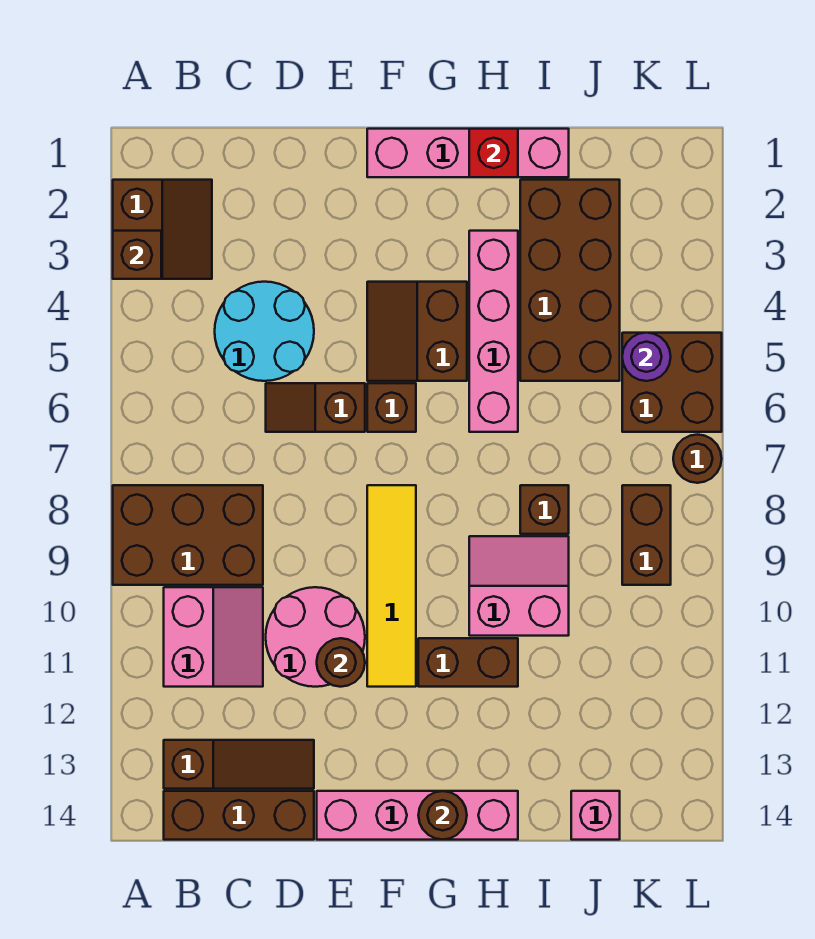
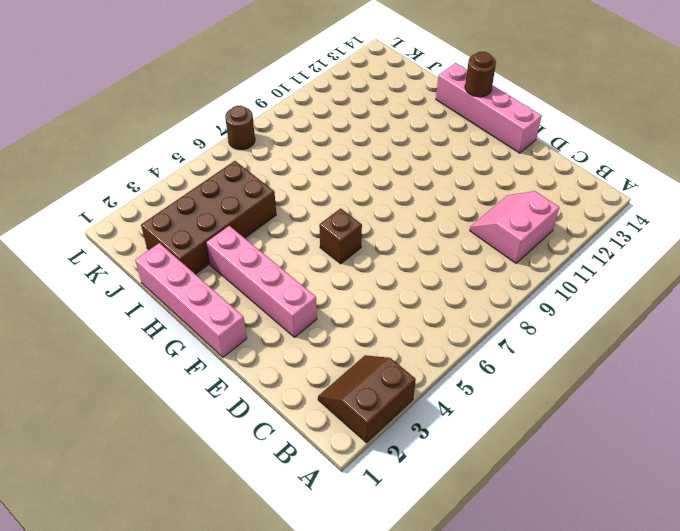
pink brick E3:H3 level 1 -> pink brick H3:H6 level 1
none -> brown brick A8:C9 level 1
none -> brown slope B13:D13 level 1 top B
none -> brown brick B14:D14 level 1

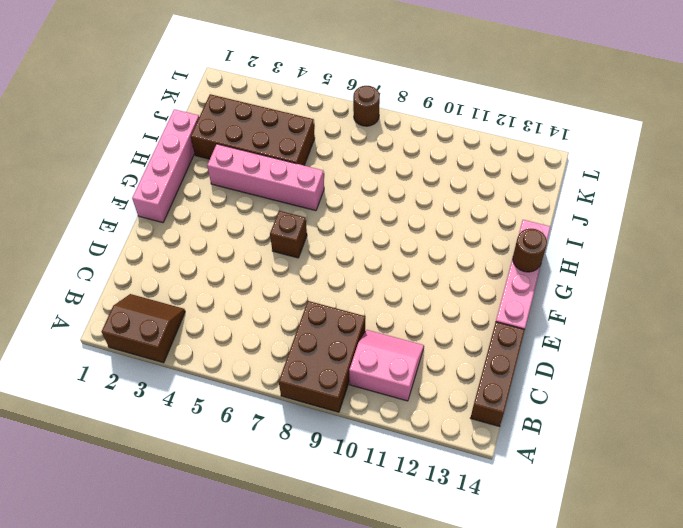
none -> brown slope B13:D13 level 1 top B
none -> cyan round brick C4:D5 level 1
none -> brown slope D6:E6 level 1 top E

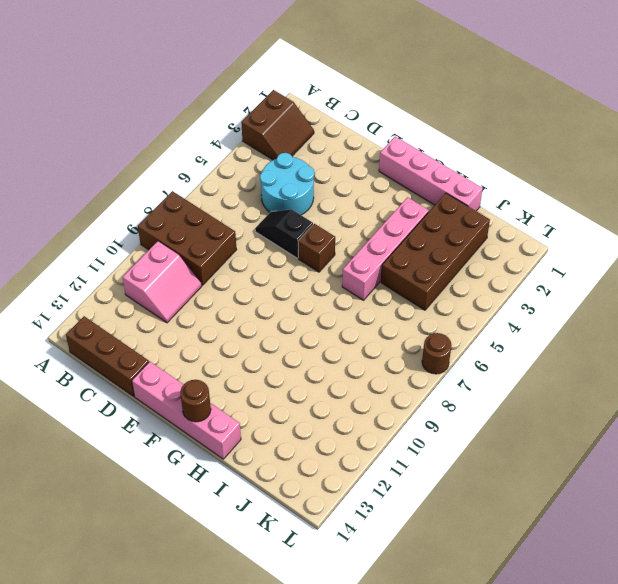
black slope D6:E6 level 1 top E -> brown slope D6:E6 level 1 top E
none -> brown slope B13:D13 level 1 top B
none -> pink round brick D10:E11 level 1
none -> brown slope F4:G5 level 1 top G

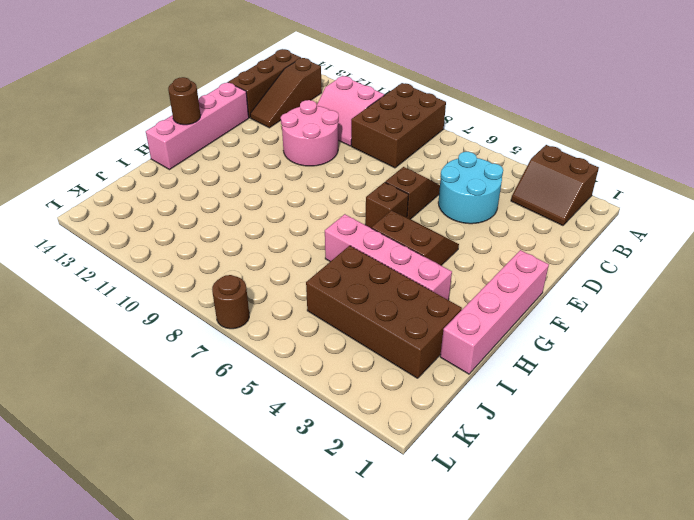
none -> yellow tile F8:F11 level 1
none -> brown brick G11:H11 level 1
none -> pink slope H9:I10 level 1 top 10

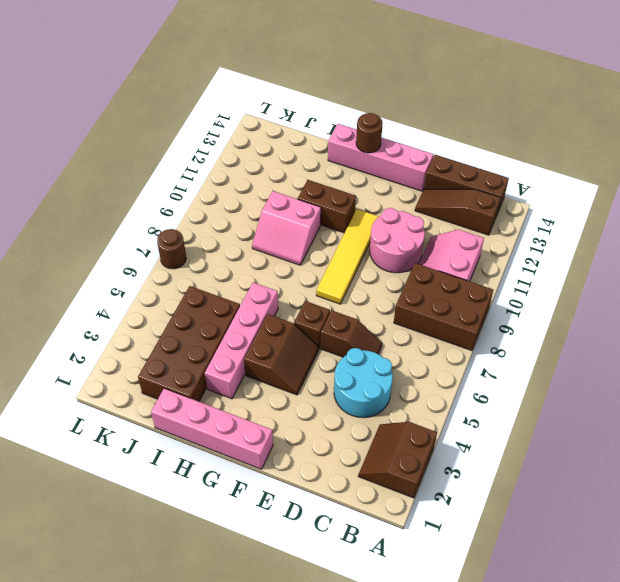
none -> brown brick I8 level 1
none -> pink brick J14 level 1
none -> brown brick K5:L6 level 1

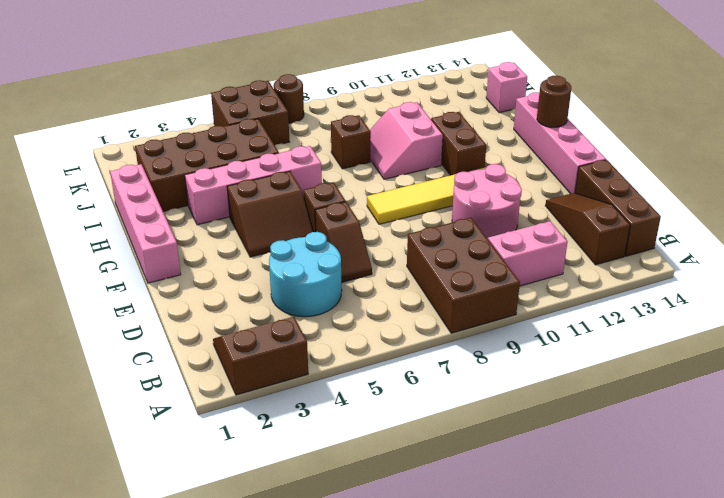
none -> brown brick K8:K9 level 1
none -> brown brick A3 level 2
none -> brown round brick E11 level 2

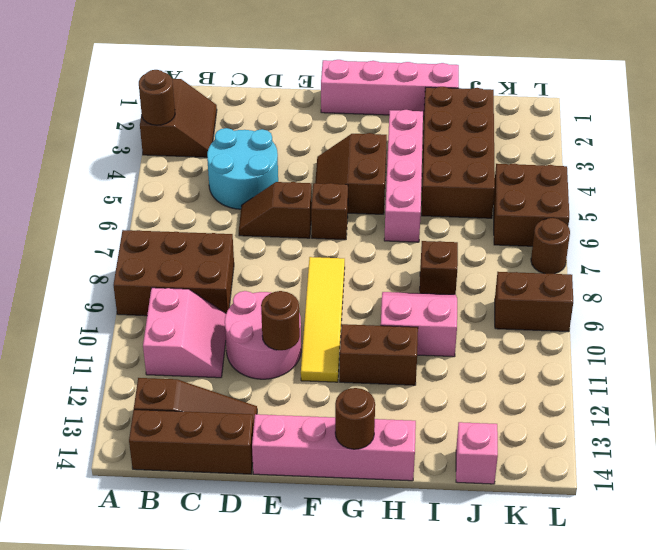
brown round brick A3 level 2 -> brown brick A3 level 2
brown brick K9:L9 level 1 -> brown brick K8:K9 level 1
none -> red brick H1 level 2
none -> purple round brick K5 level 2

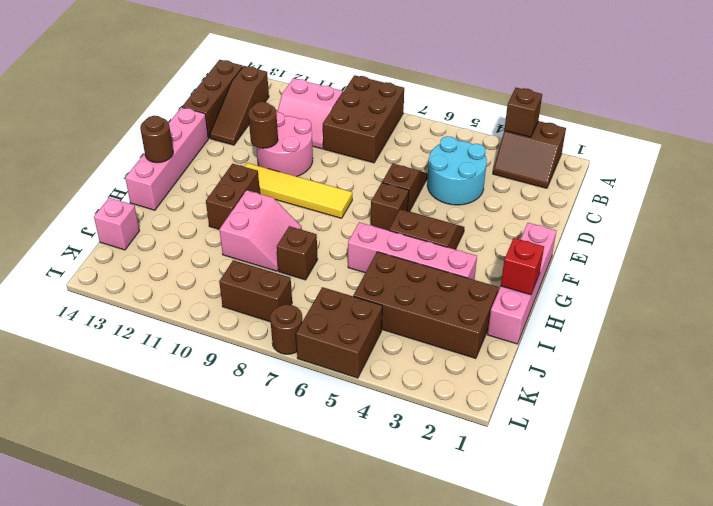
none -> purple round brick K5 level 2

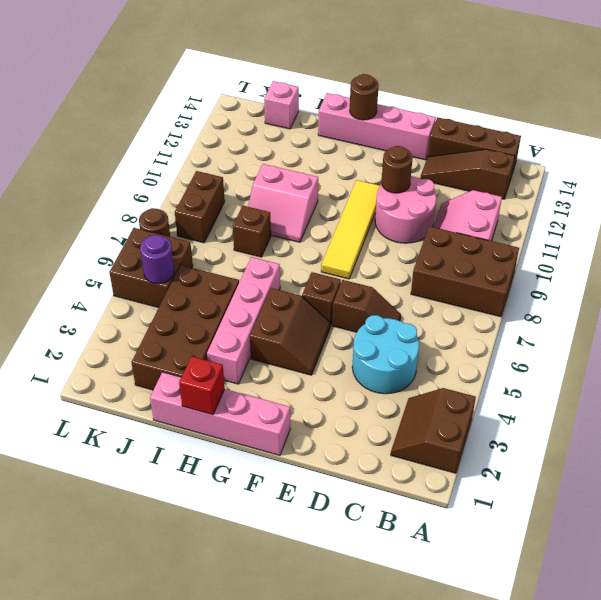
none -> brown brick G11:H11 level 1
none -> brown brick A3 level 2

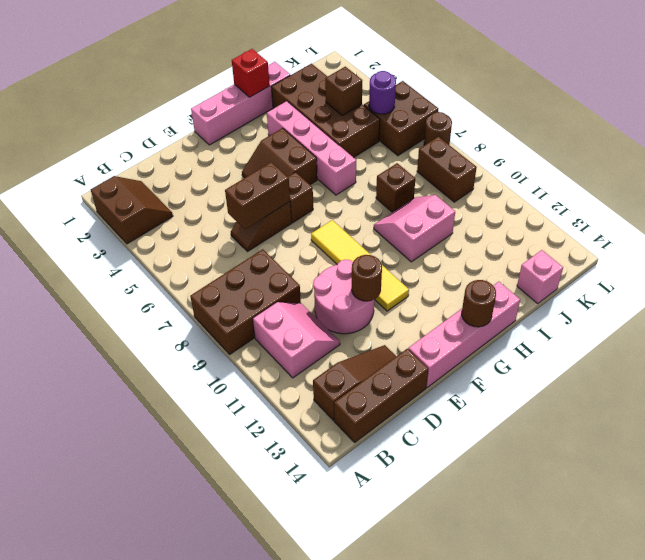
brown brick D6:E6 level 2 -> brown brick G11:H11 level 1
brown brick J4 level 2 -> brown brick A3 level 2
none -> cyan round brick C4:D5 level 1

